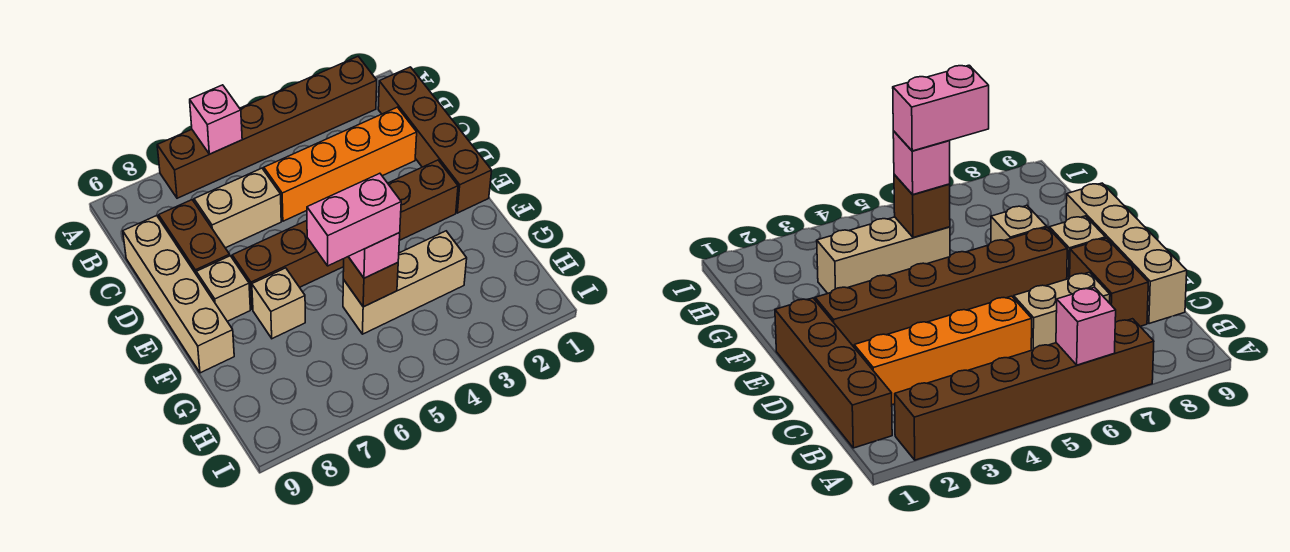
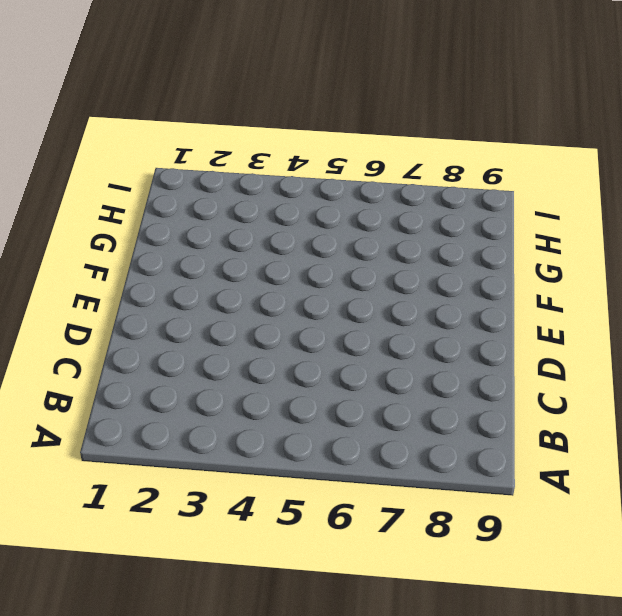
none -> brown brick A2:A7 level 1
none -> brown brick B1:E1 level 1
none -> orange brick C2:C5 level 1

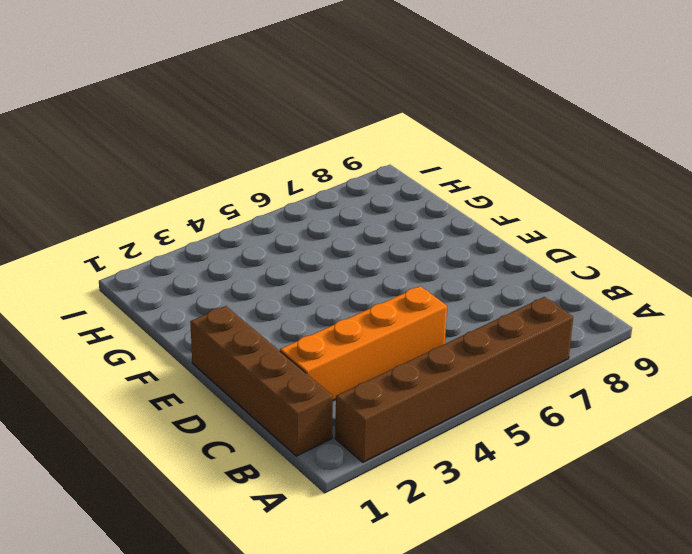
none -> tan brick C6:C7 level 1
none -> brown brick C8:D8 level 1
none -> tan brick C9:F9 level 1

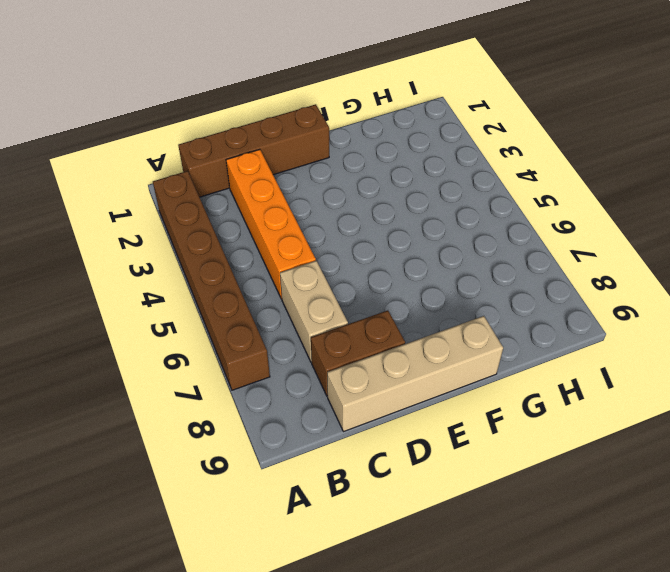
none -> brown brick E2:E7 level 1
none -> tan brick E8 level 1
none -> tan brick F7 level 1

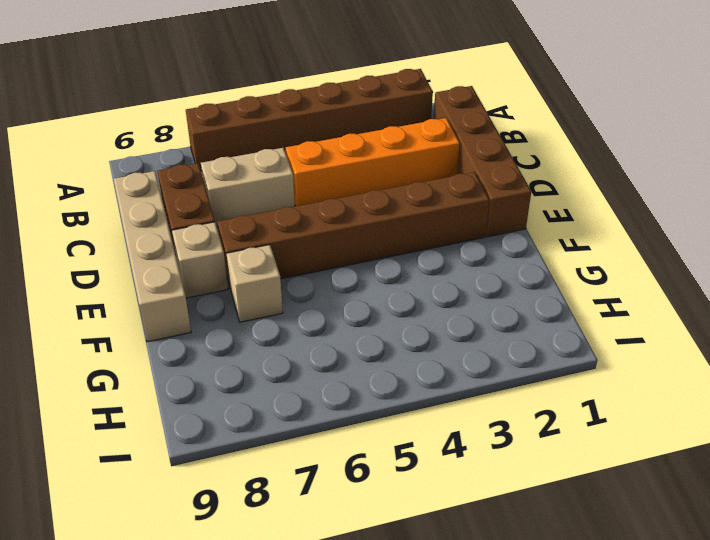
none -> tan brick G3:G5 level 1
none -> pink brick A6 level 2
none -> brown brick G5 level 2

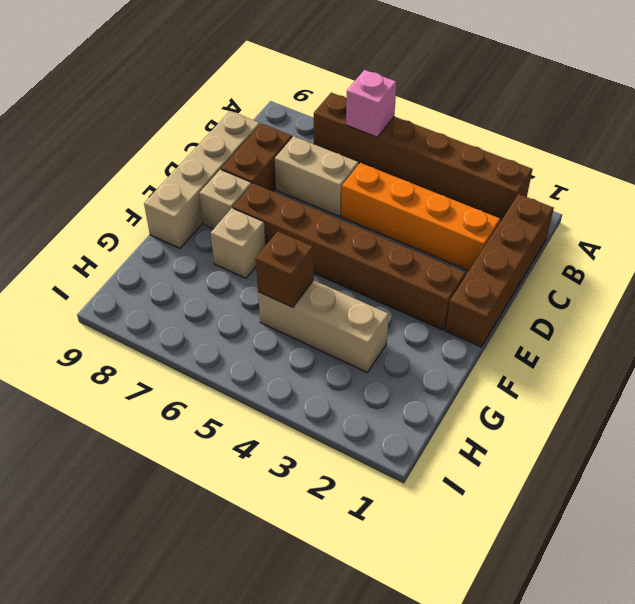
none -> pink brick G5 level 3
none -> pink brick G5:G6 level 4

